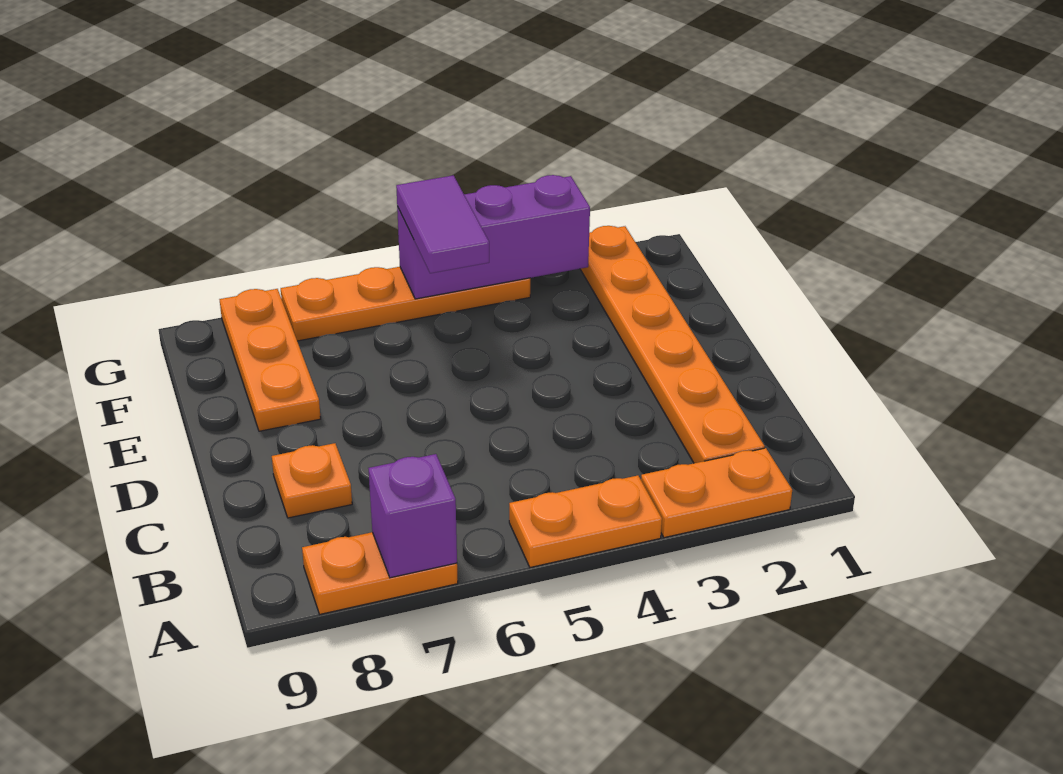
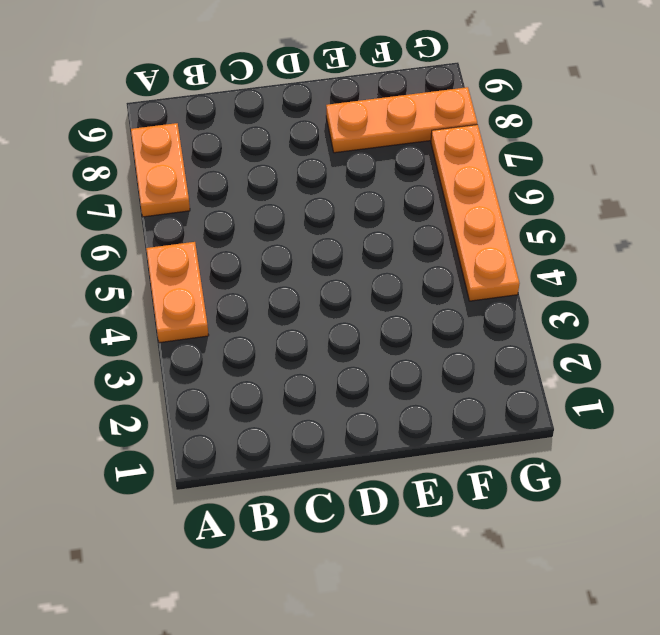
none -> orange plate A2:A3 level 1
none -> orange plate B2:G2 level 1

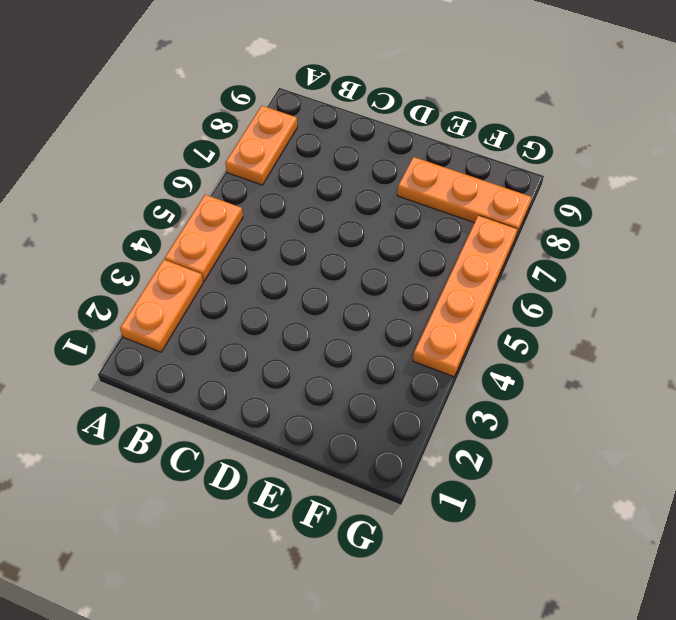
none -> orange plate B2:G2 level 1
none -> orange plate C8 level 1

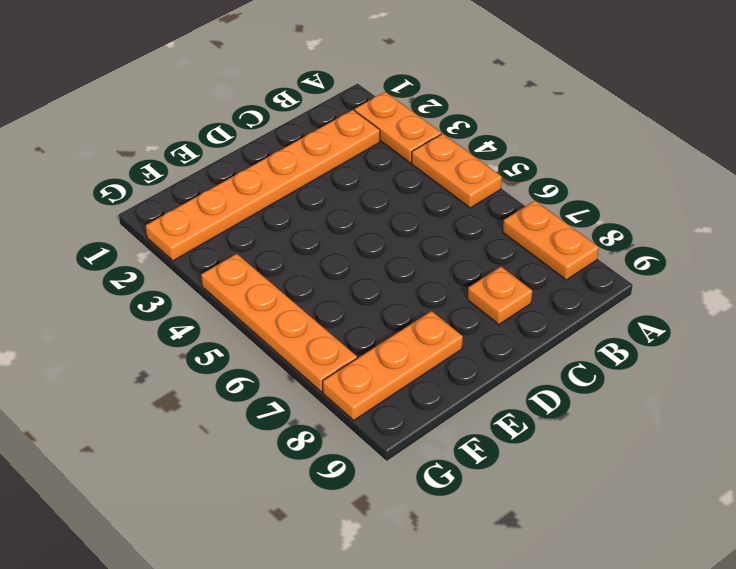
none -> purple brick A7 level 2
none -> purple brick G3:G5 level 2

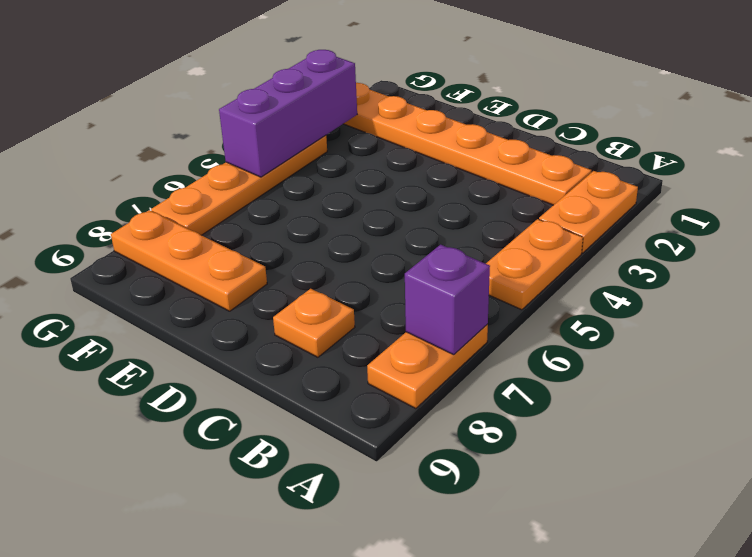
none -> purple tile F5:G5 level 3

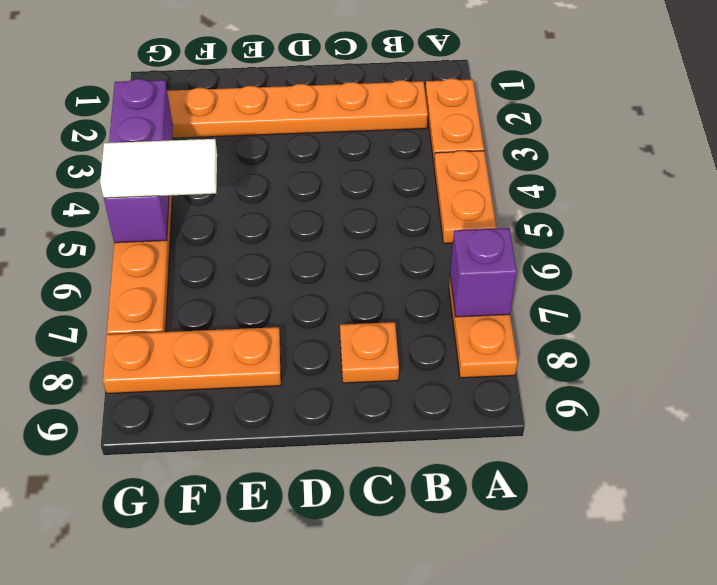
white tile F5:G5 level 3 -> purple tile F5:G5 level 3

